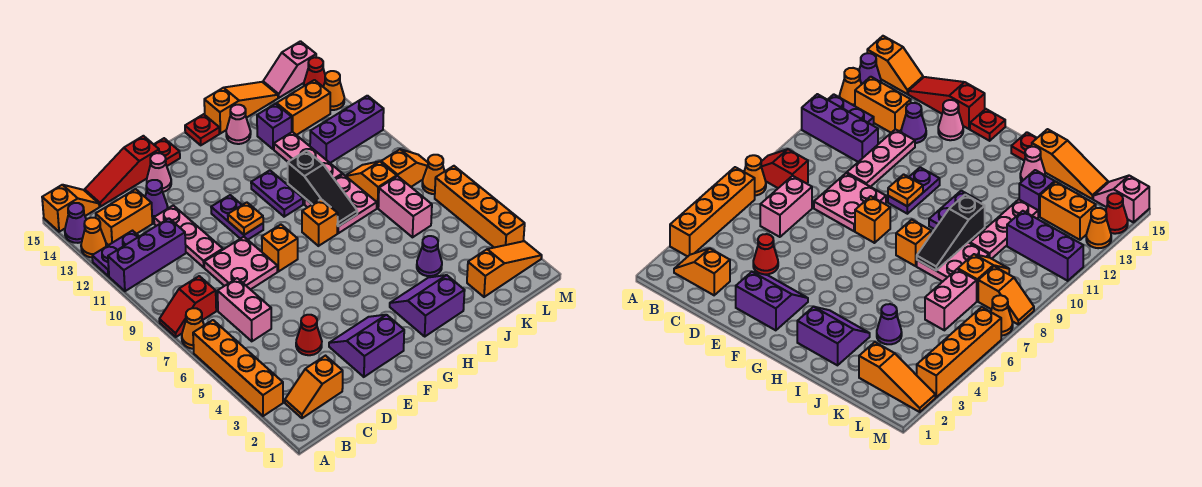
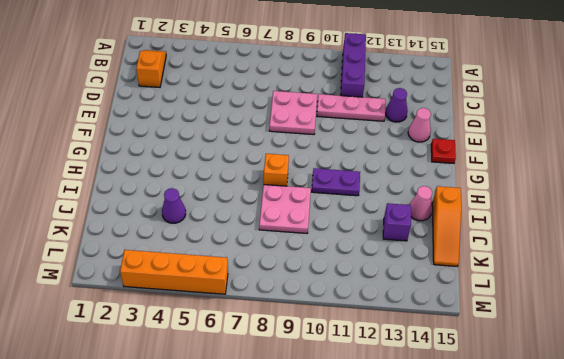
none -> orange brick A3:A6 level 1
none -> orange cone A7 level 1
none -> red slope A8:B8 level 1 top B
none -> purple plate A12:B12 level 1

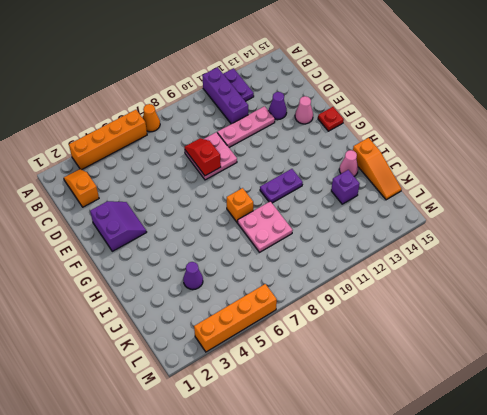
red slope D8:E8 level 2 top E -> red slope A8:B8 level 1 top B
none -> orange cone A13 level 1
none -> purple cone A14 level 1
none -> orange slope A15:B15 level 1 top A
none -> orange brick B13:C13 level 1

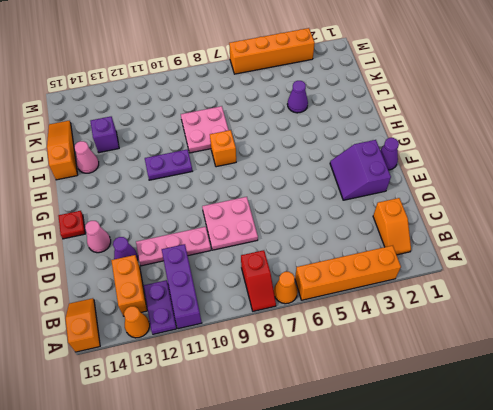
purple cone F1 level 1 -> purple cone A14 level 1
none -> pink brick C6:C7 level 1
none -> red slope C15:E15 level 1 top E
none -> red cone D4 level 1
none -> orange brick F8 level 1

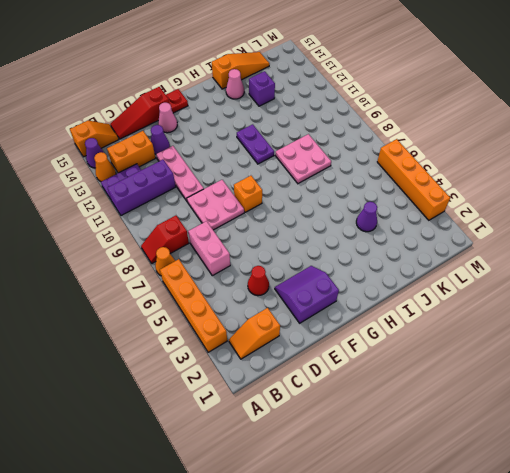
none -> purple plate F10:F11 level 1
none -> purple slope H2:I3 level 1 top 2
none -> orange brick H8 level 1
none -> red plate H15 level 1

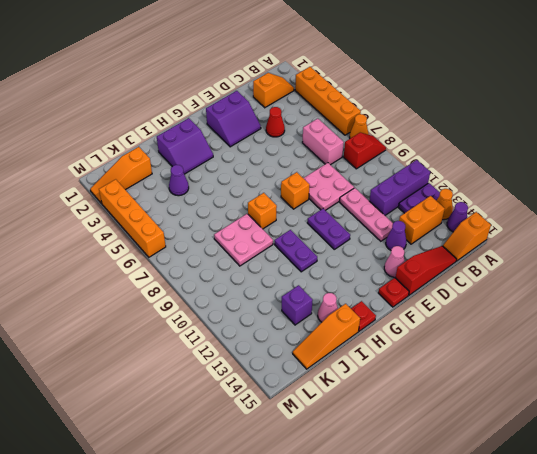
none -> pink plate J10:J12 level 1
none -> pink brick K6:K7 level 1
none -> orange slope K8:K9 level 1 top 8
none -> purple brick K11:M11 level 1

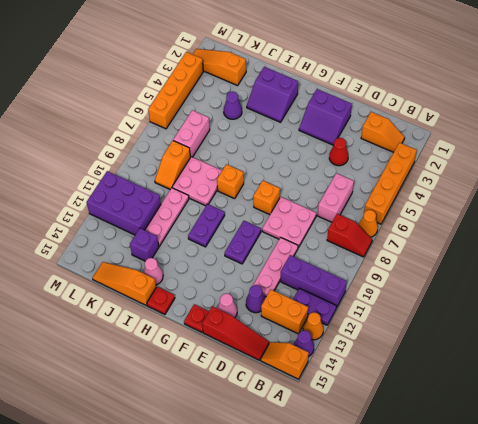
purple brick K11:M12 level 1 -> purple brick K11:M11 level 1
none -> orange brick K13:L13 level 1
none -> orange slope L8:M8 level 1 top L
none -> pink slope L15:M15 level 1 top M
none -> orange cone M7 level 1

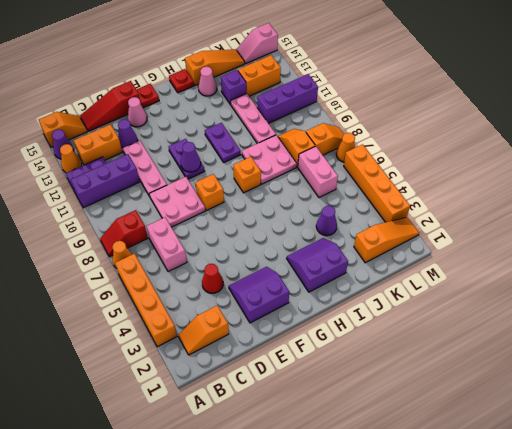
purple cone F10 level 2 -> orange plate F10 level 2
none -> orange cone M13 level 1
none -> red cone M14 level 1
none -> black slope I8:I10 level 2 top 10

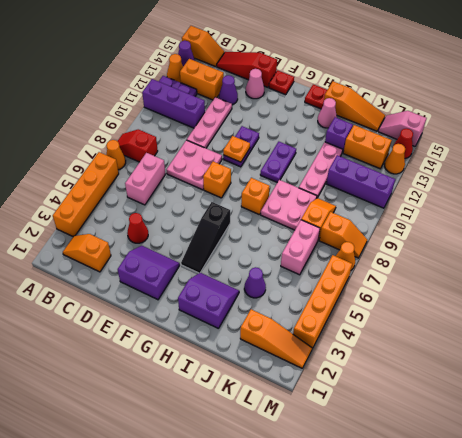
black slope G4:G6 level 1 top 6 -> black slope I8:I10 level 2 top 10

